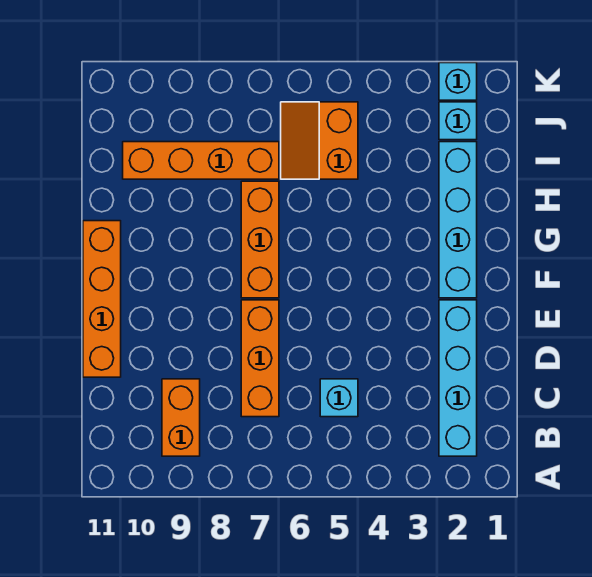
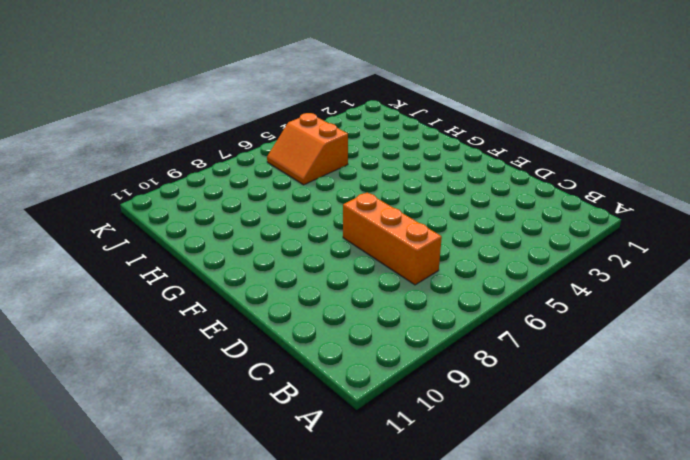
none -> cyan brick B2:E2 level 1
none -> orange brick B9:C9 level 1

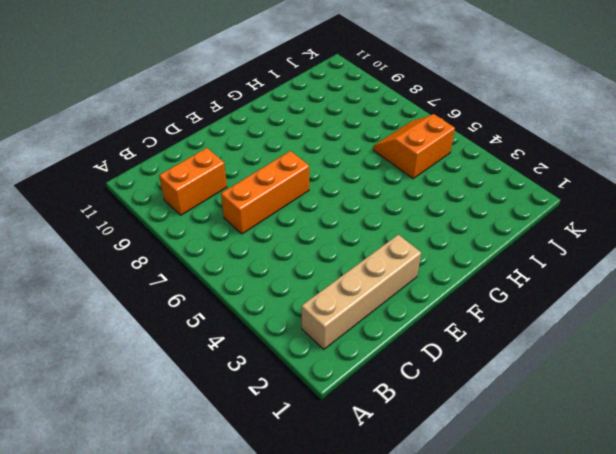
tan brick B2:E2 level 1 -> cyan brick B2:E2 level 1
none -> cyan brick C5 level 1
none -> orange brick D11:G11 level 1

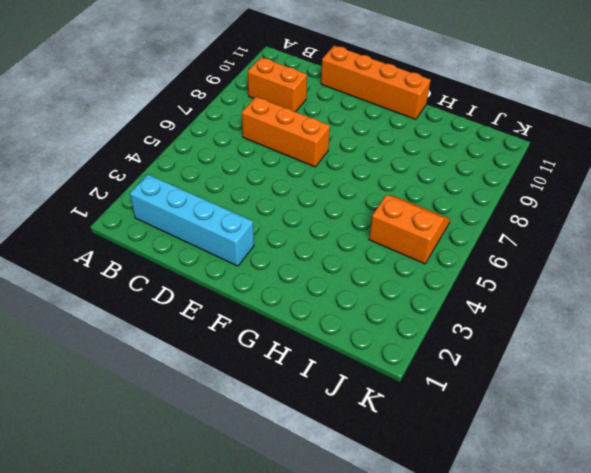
none -> cyan brick C5 level 1
none -> cyan brick F2:I2 level 1

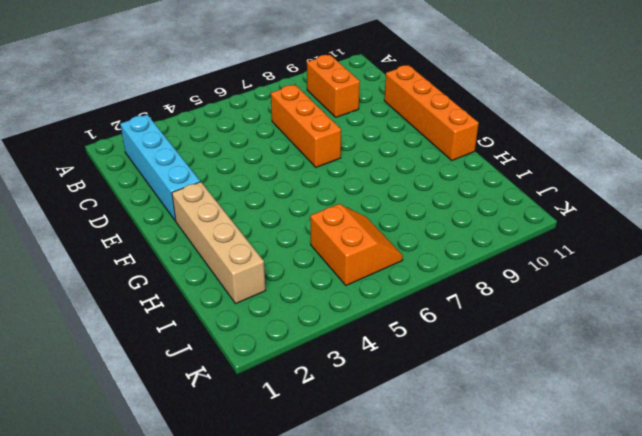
tan brick F2:I2 level 1 -> cyan brick F2:I2 level 1
none -> cyan brick C5 level 1
none -> orange brick F7:H7 level 1

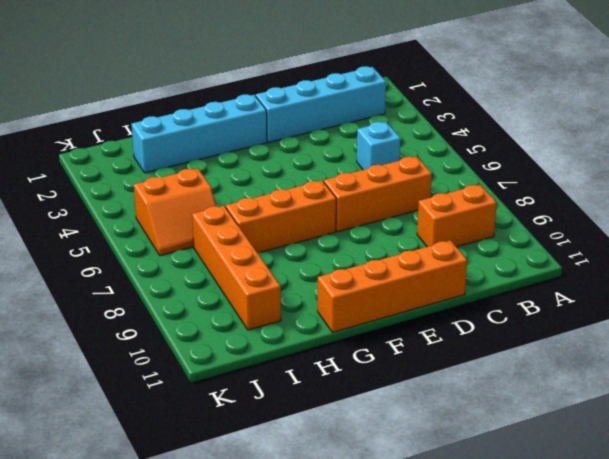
none -> cyan brick J2 level 1
none -> cyan brick K2 level 1

